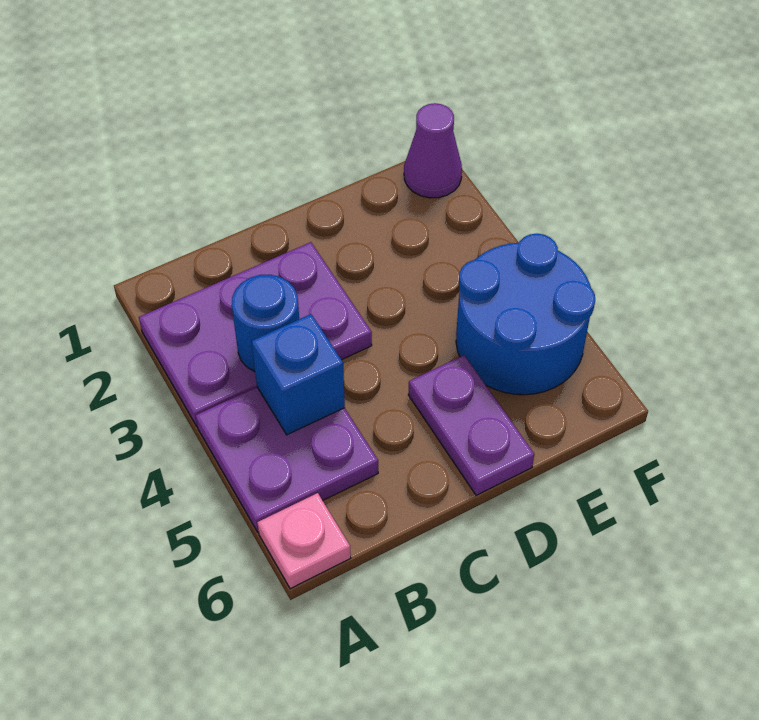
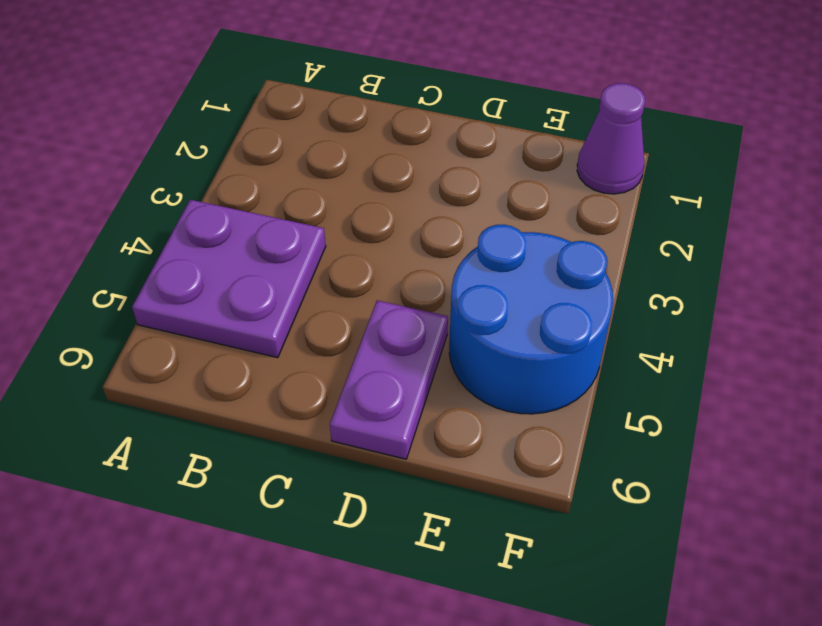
none -> purple plate A2:C3 level 1
none -> pink plate A6 level 1

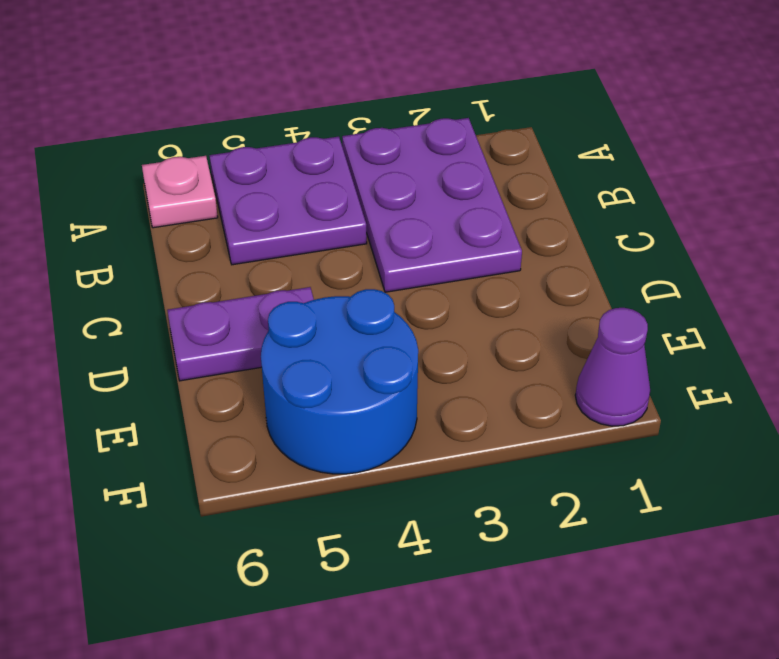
none -> blue round brick B3 level 2
none -> blue brick B4 level 2

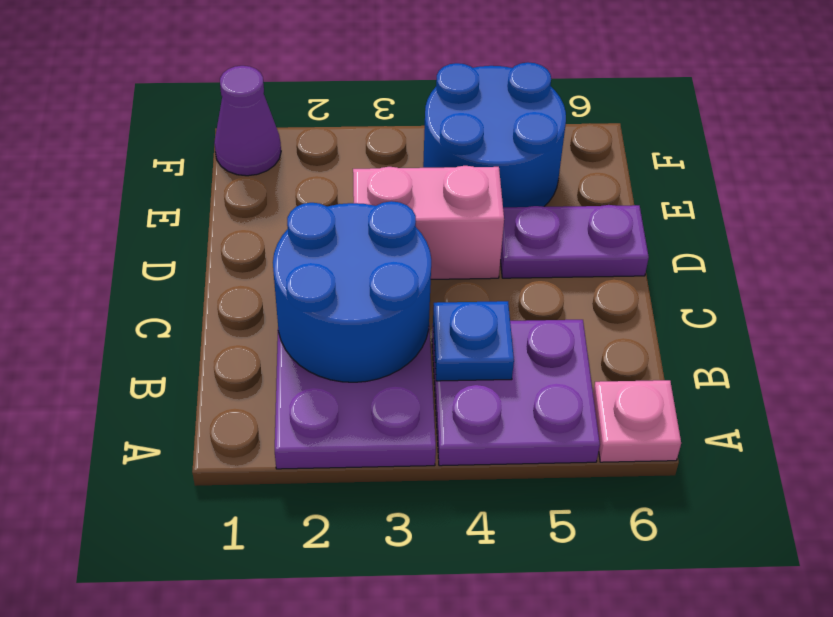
blue round brick B2:C3 level 2 -> blue round brick B3 level 2
blue plate B4 level 2 -> blue brick B4 level 2
pink brick D3:D4 level 1 -> none

